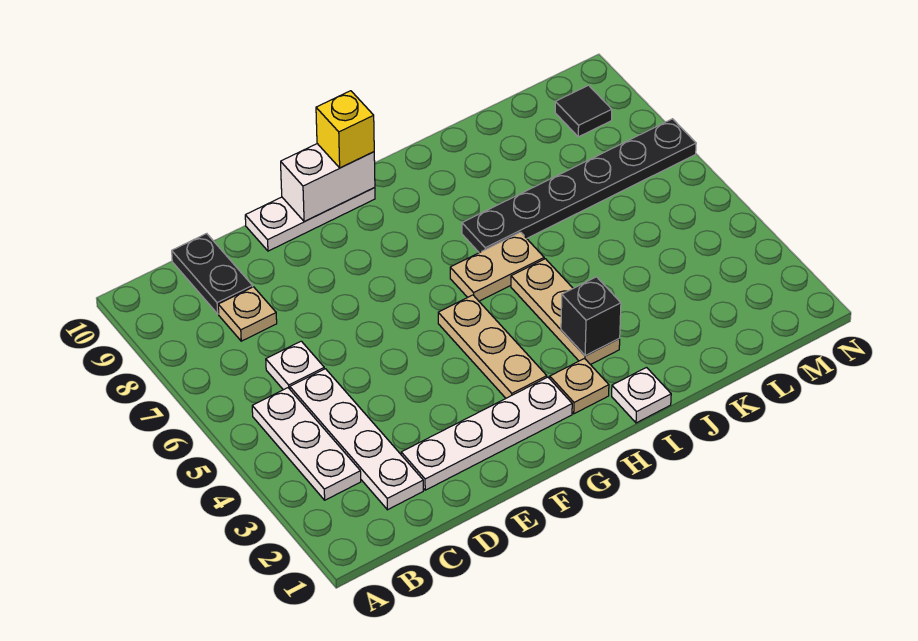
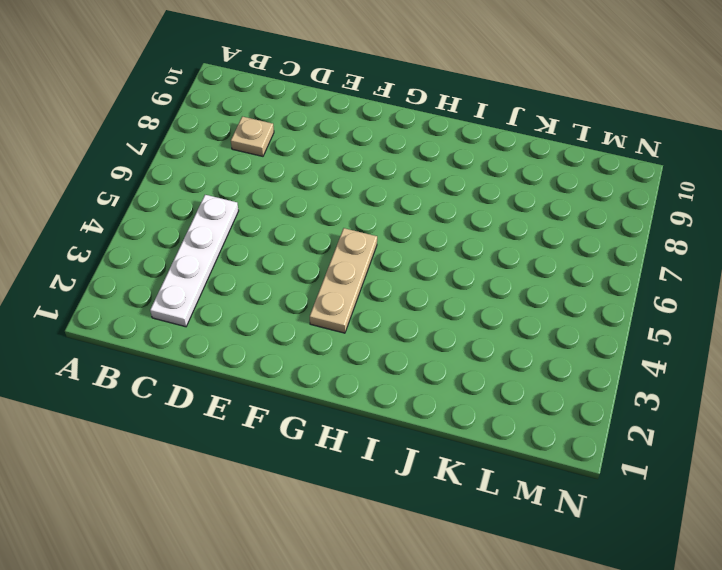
none -> white plate B3:B5 level 1
none -> white plate C6 level 1
none -> black plate C9:C10 level 1

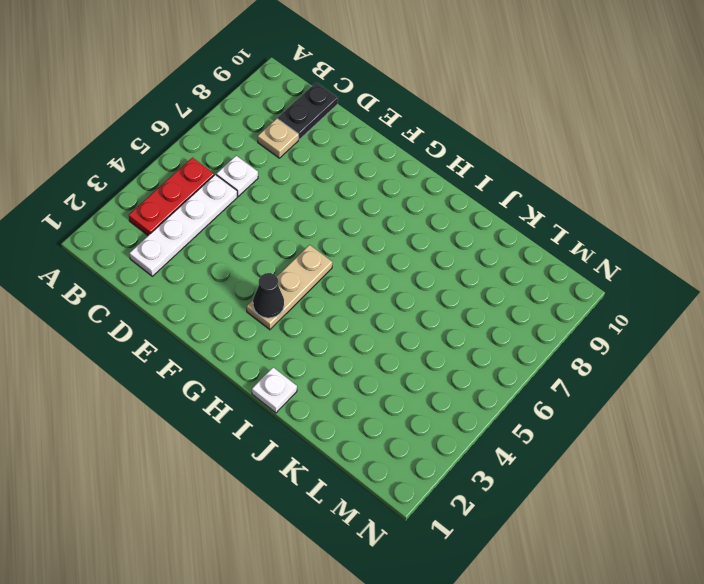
red plate B3:B5 level 1 -> white plate B3:B5 level 1
black cone G3 level 2 -> none
none -> white plate D2:G2 level 1
none -> white plate E10:G10 level 1
none -> tan plate H2 level 1

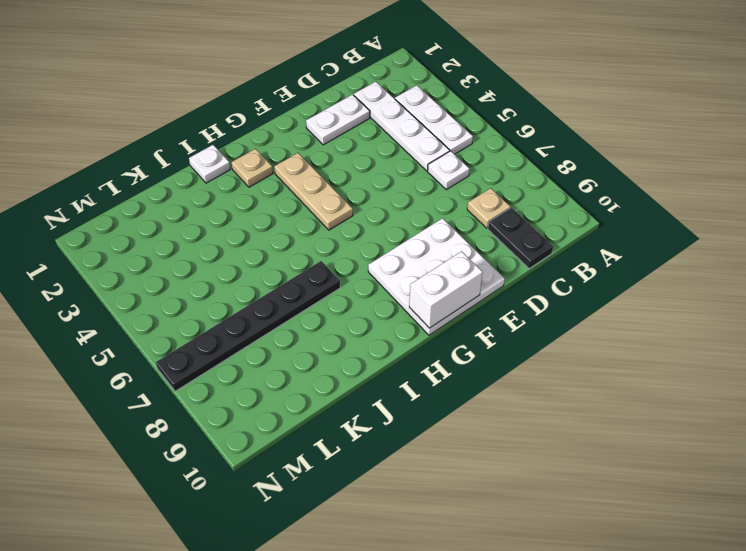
white plate D2:E2 level 1 -> white plate D2:G2 level 1
white plate E8:G10 level 1 -> white plate E10:G10 level 1
none -> tan plate H6:I6 level 1
none -> tan plate I3:I5 level 1
none -> black tile M9 level 1

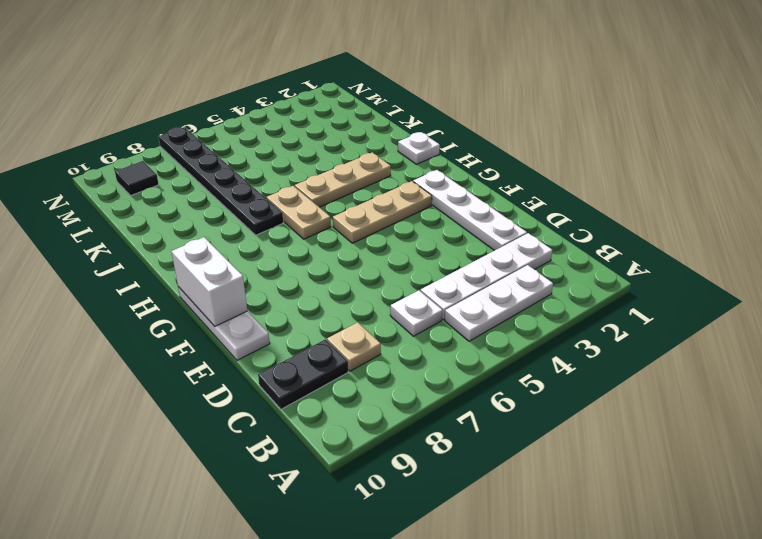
none -> tan plate H2 level 1
none -> black brick I3 level 2
none -> yellow brick G10 level 3

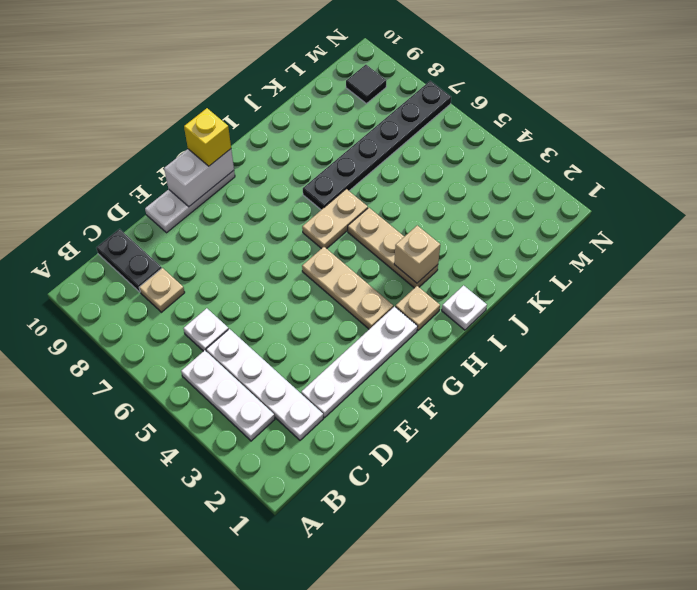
tan brick I3 level 2 -> black brick I3 level 2

